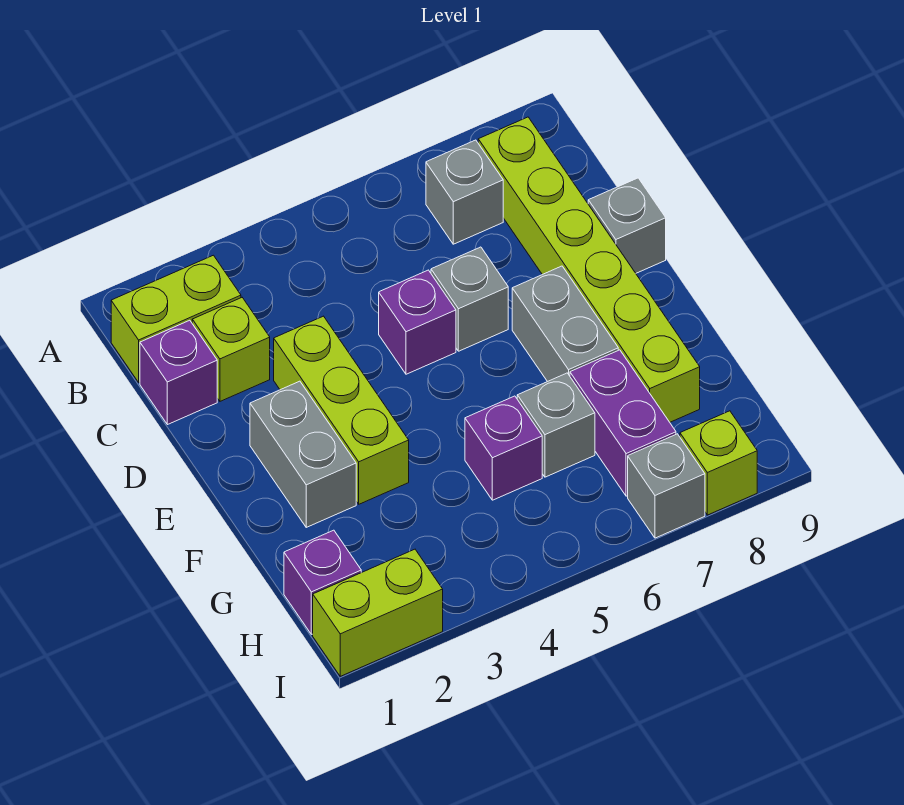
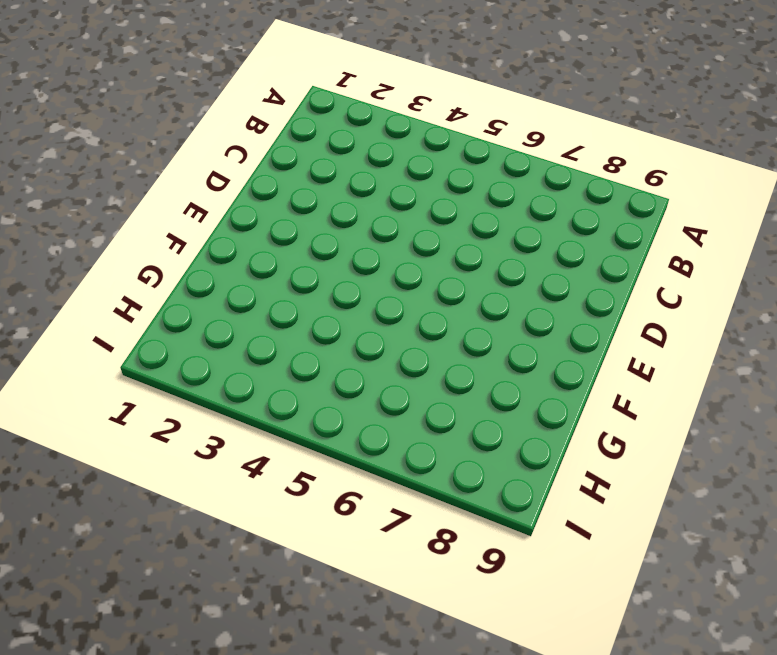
none -> lime brick B1:B2 level 1
none -> grey brick B7 level 1
none -> lime brick B8:G8 level 1

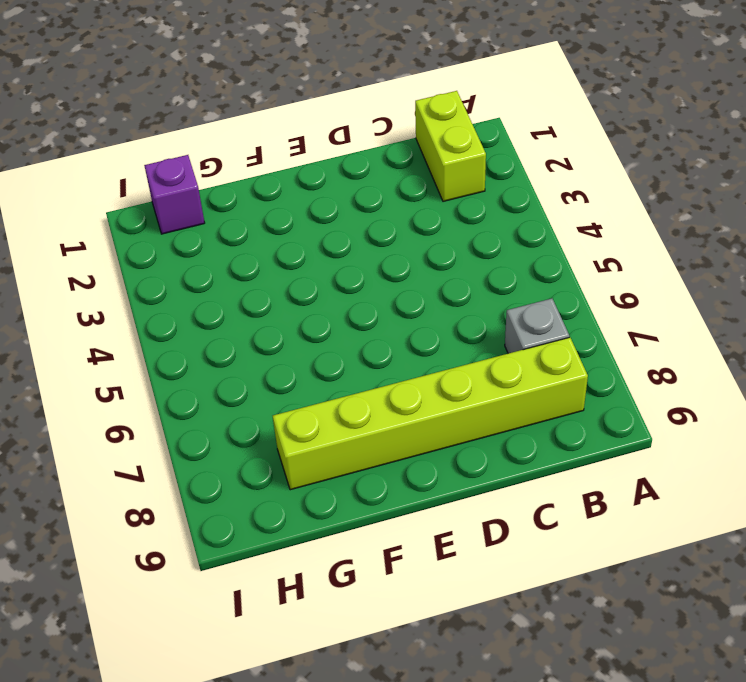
none -> purple brick C1 level 1
none -> lime brick C2 level 1
none -> lime brick D3:F3 level 1

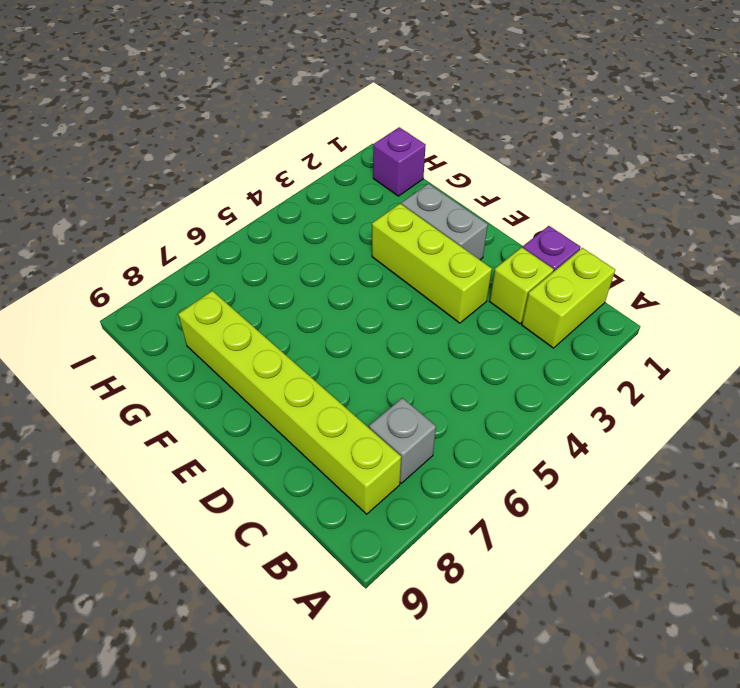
none -> purple brick D5 level 1
none -> grey brick D6 level 1
none -> grey brick D9 level 1

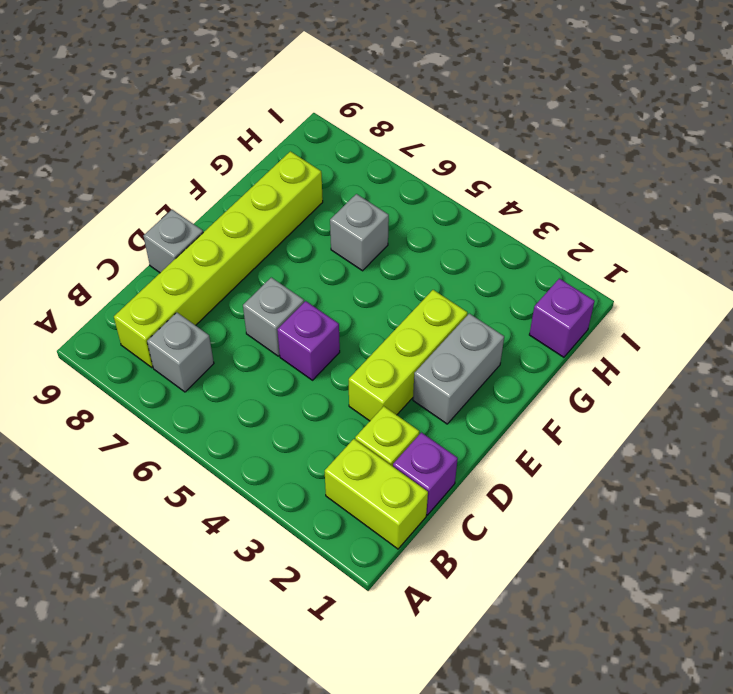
none -> grey brick E7:F7 level 1
none -> purple brick G5 level 1
none -> purple brick G7:H7 level 1

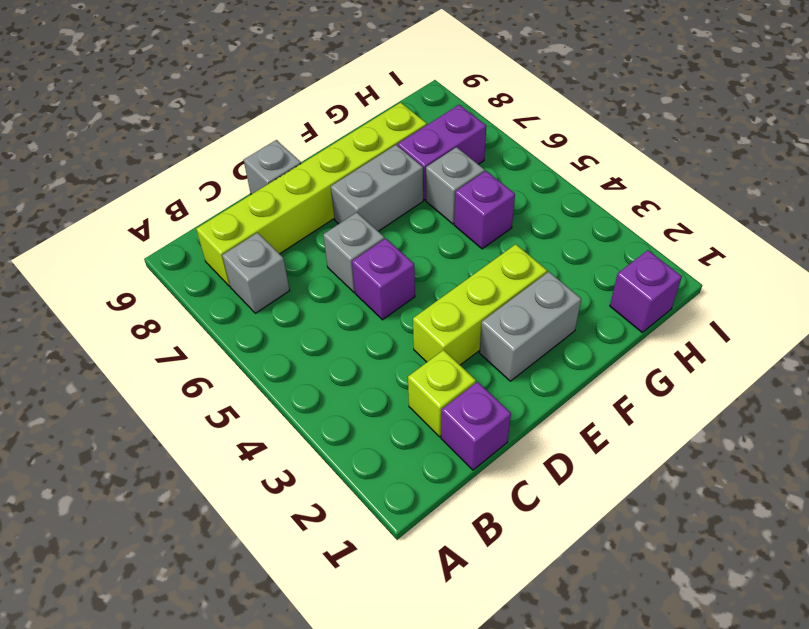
none -> lime brick B1:B2 level 1
none -> lime brick I1:I2 level 1
none -> grey brick I7 level 1

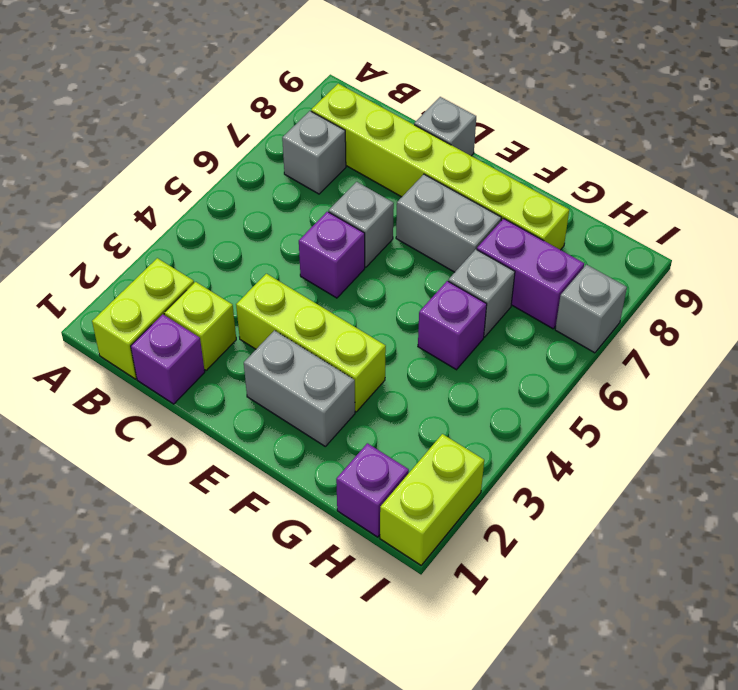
none -> lime brick I8 level 1

